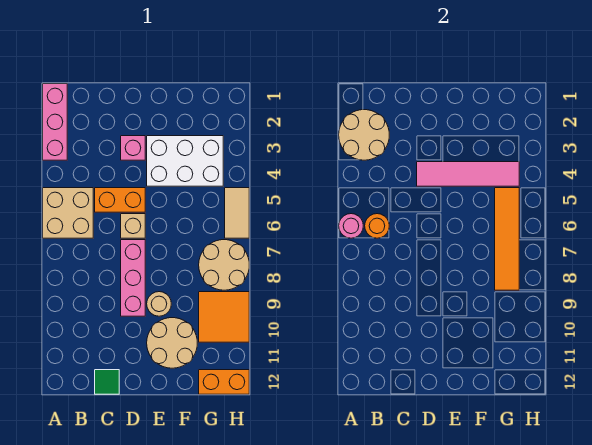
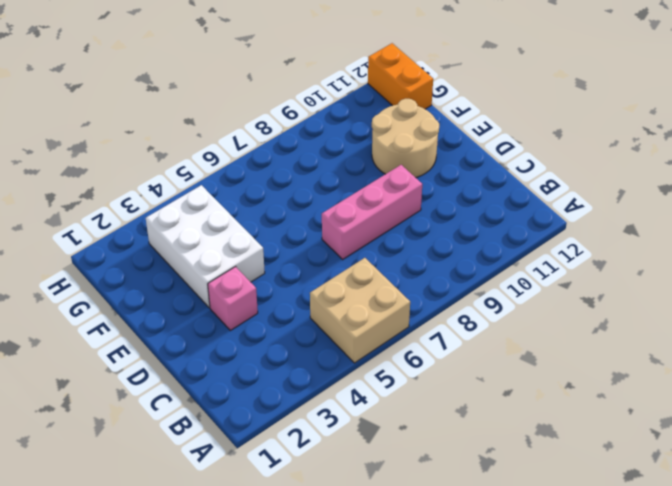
none -> pink brick A1:A3 level 1
none -> orange brick C5:D5 level 1
none -> green tile C12 level 1

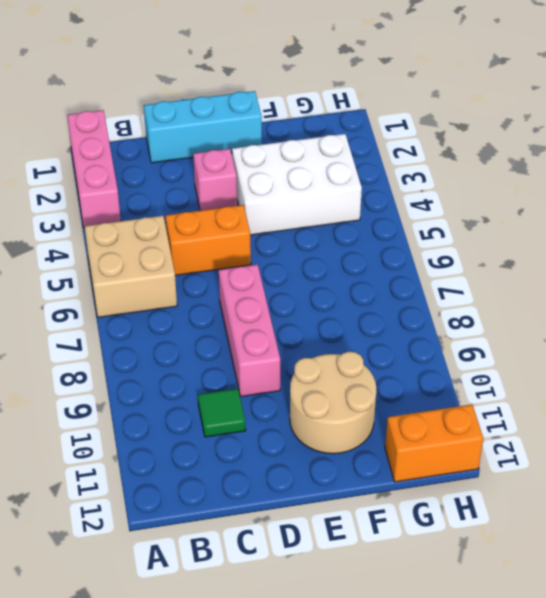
cyan brick C1:E1 level 1 -> none
green tile C10 level 1 -> green tile C12 level 1
none -> tan brick D6 level 1
none -> tan round brick E9 level 1
none -> tan round brick G7:H8 level 1

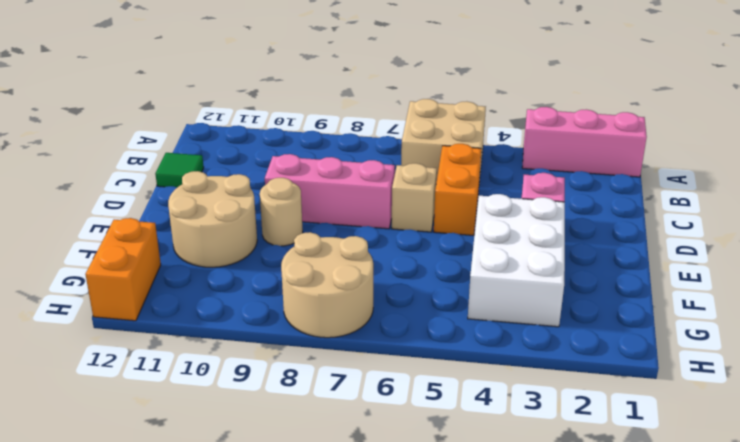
none -> orange tile G9:H10 level 1
none -> tan tile H5:H6 level 1
none -> tan round brick A2:B3 level 2

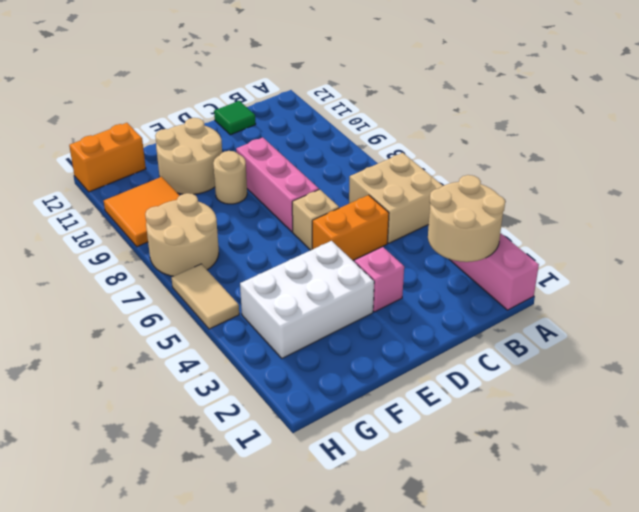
none -> pink round brick A6 level 2
none -> orange round brick B6 level 2
none -> pink tile D4:G4 level 2

